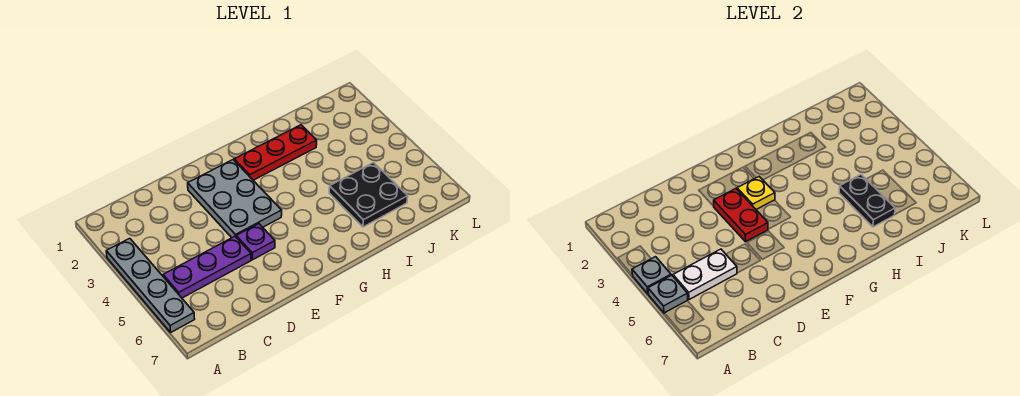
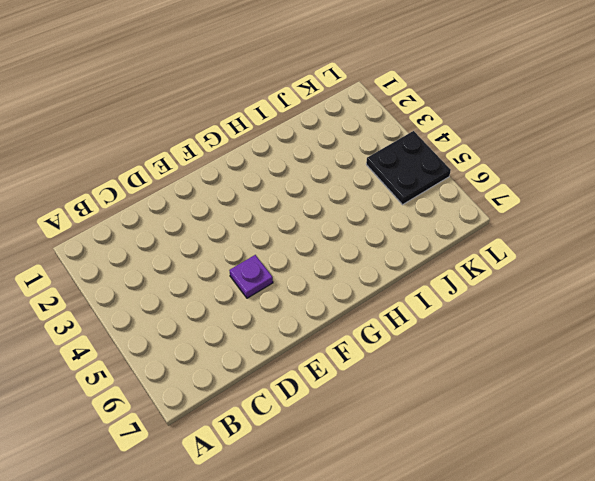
black plate K4:L5 level 1 -> black plate I5:J6 level 1
none -> grey plate A3:A6 level 1
none -> purple plate B5:D5 level 1
none -> grey plate E2:F4 level 1

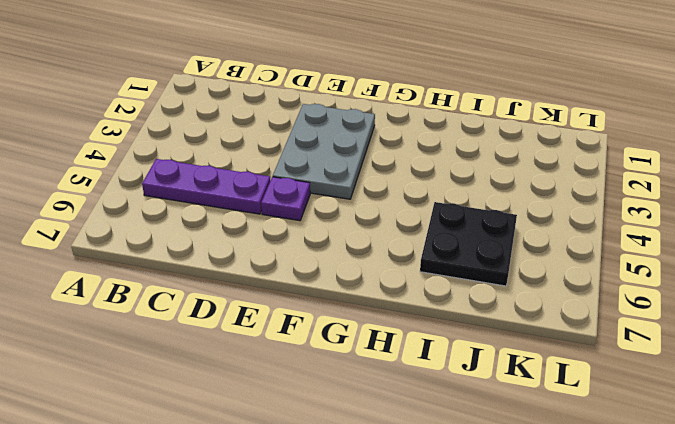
none -> grey plate A3:A6 level 1
none -> red plate G2:I2 level 1
none -> grey plate A4 level 2

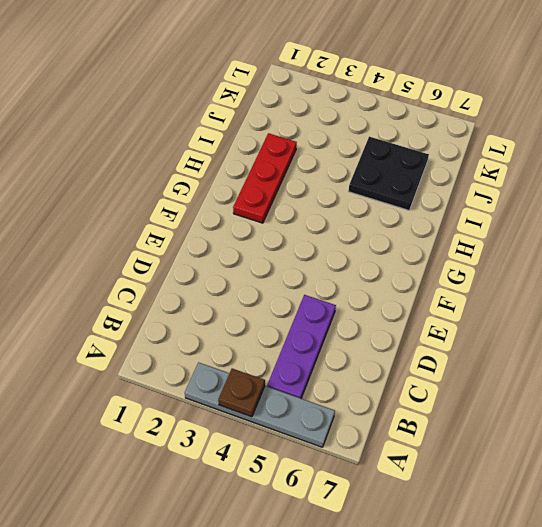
brown plate A4 level 2 -> grey plate A4 level 2
none -> grey plate E2:F4 level 1
none -> purple plate E5 level 1
none -> grey plate A5 level 2

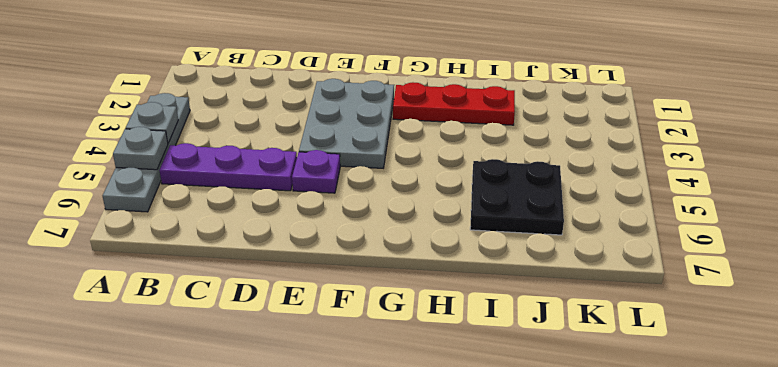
none -> white plate B5:C5 level 2
none -> red plate E3:E4 level 2
none -> yellow plate F3 level 2

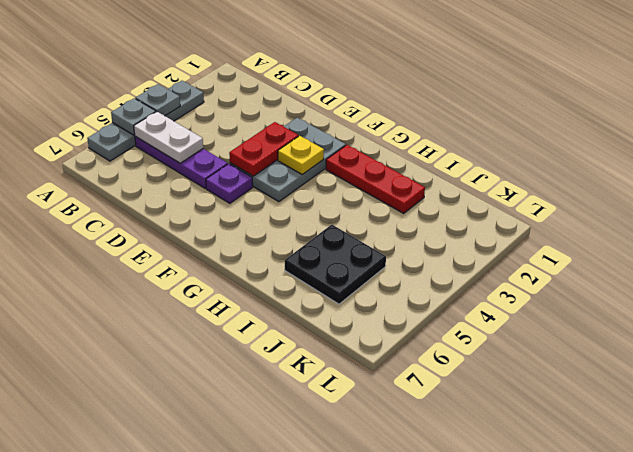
none -> black plate I5:I6 level 2

